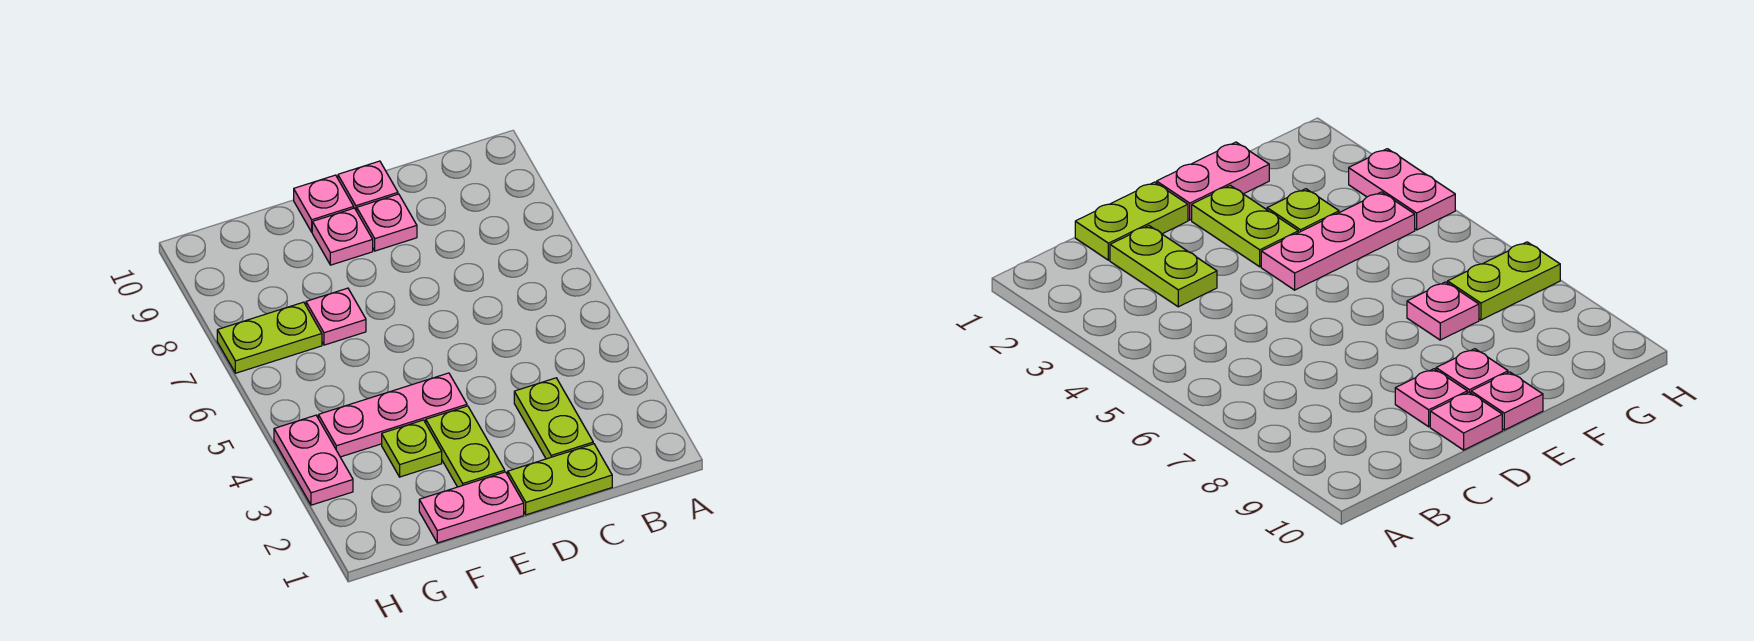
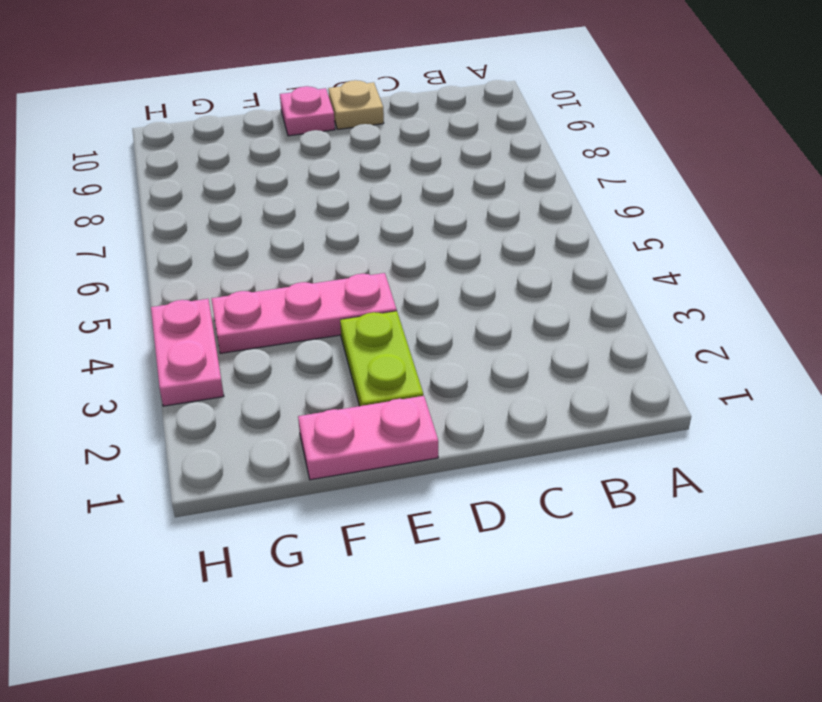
tan plate D10 level 1 -> pink plate D10 level 1
none -> lime plate C1:D1 level 1
none -> lime plate C2:C3 level 1
none -> pink plate D9 level 1

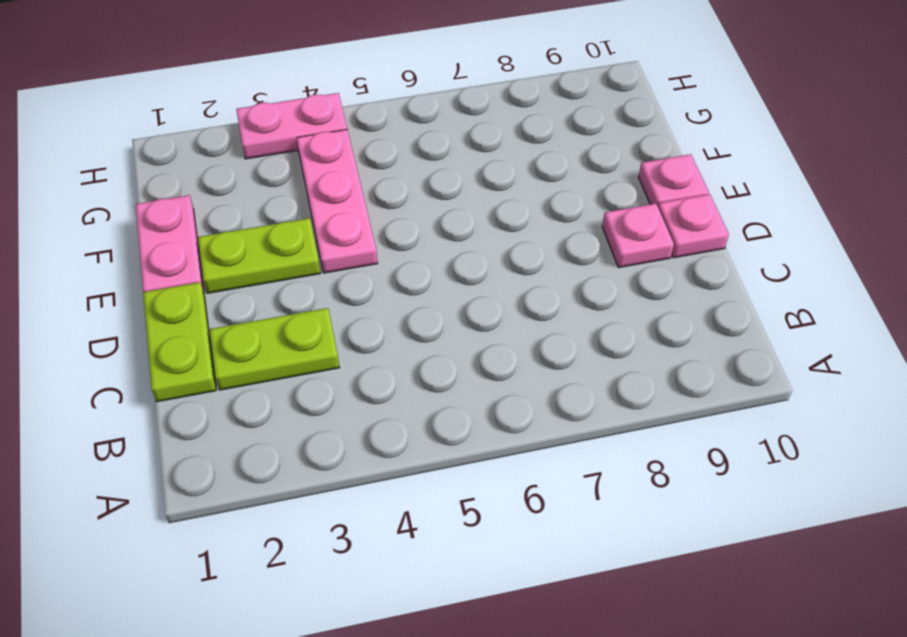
none -> pink plate E9 level 1
none -> lime plate F3 level 1
none -> pink plate F7 level 1

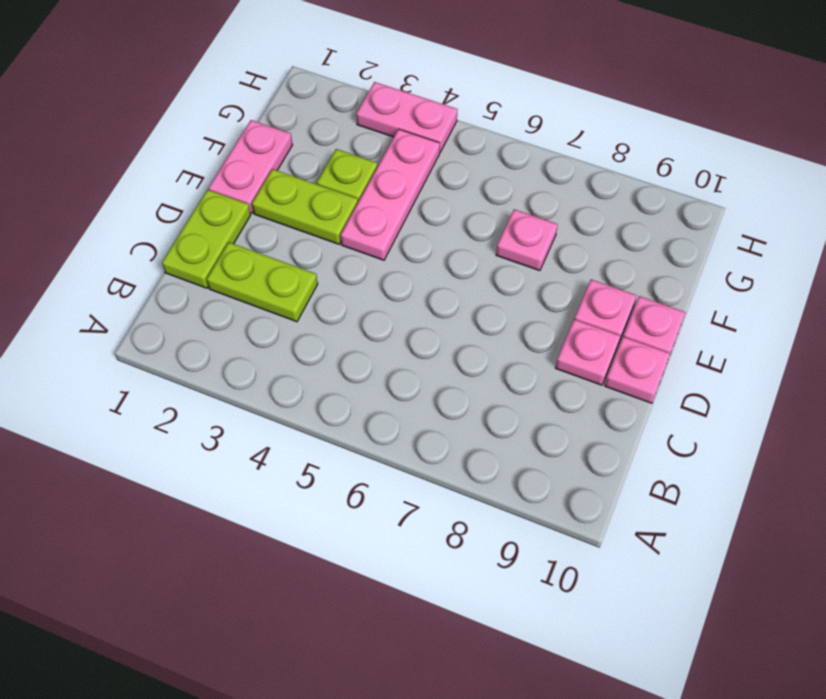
none -> lime plate G7:H7 level 1

